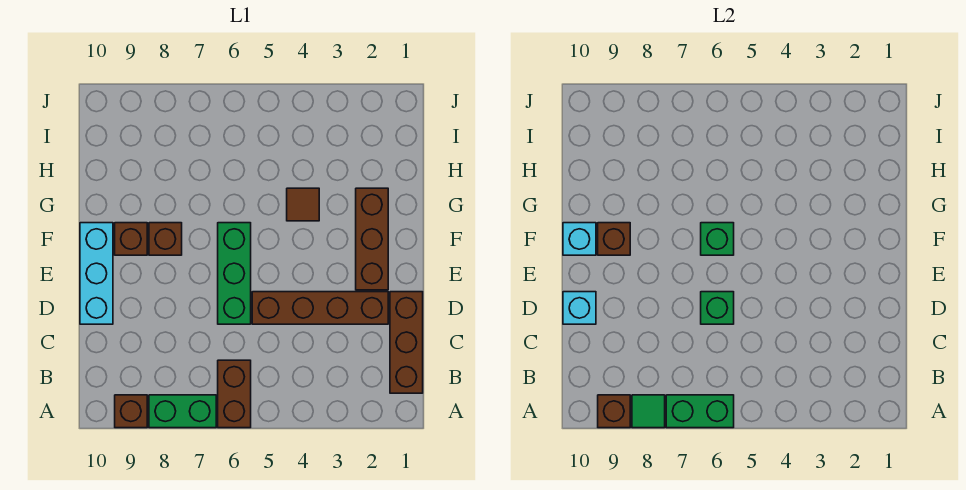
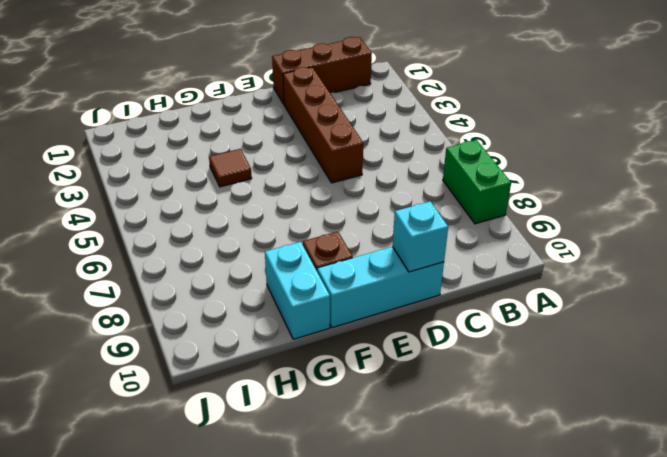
cyan brick G9:G10 level 1 -> none
none -> brown brick A6:B6 level 1
none -> brown brick A9 level 1
none -> green brick D6:F6 level 1

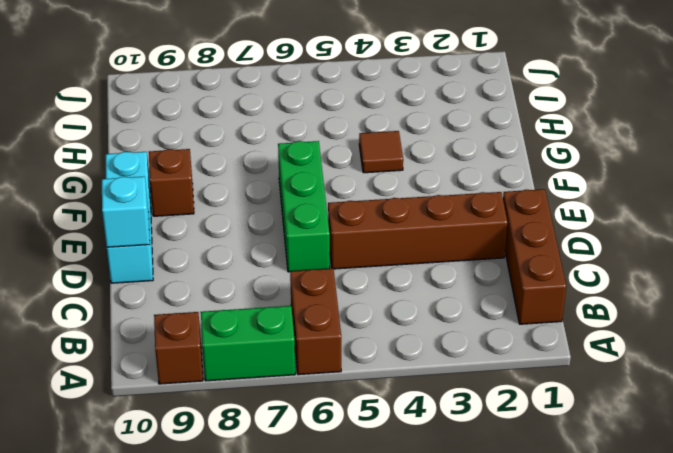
none -> brown brick E2:G2 level 1
none -> brown brick F8 level 1
none -> green brick A6:A7 level 2

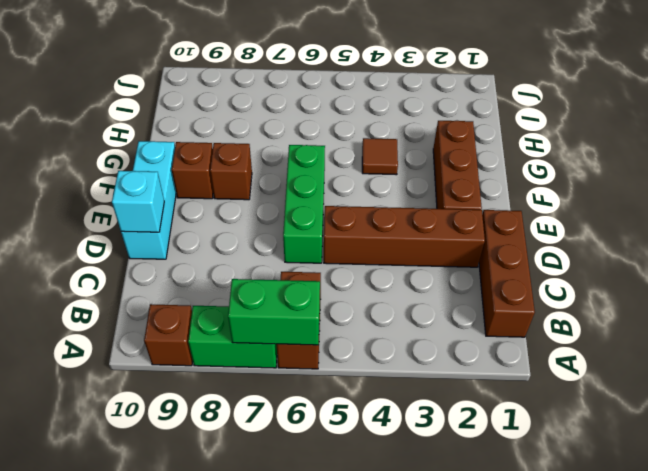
none -> green tile A8 level 2
none -> brown brick A9 level 2
none -> green brick D6 level 2

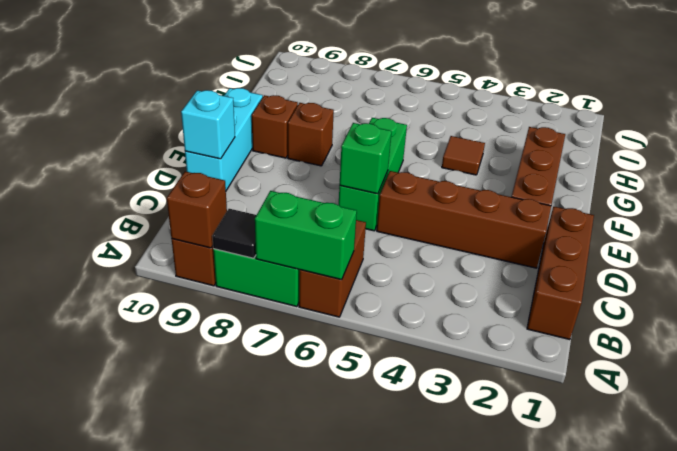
black tile A8 level 2 -> green tile A8 level 2
none -> green brick F6 level 2
none -> brown brick F9 level 2
none -> cyan brick F10 level 2

